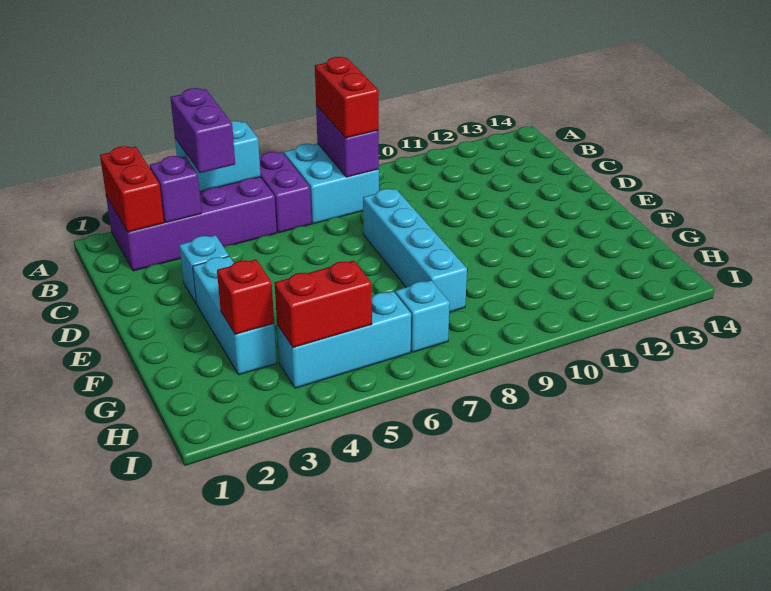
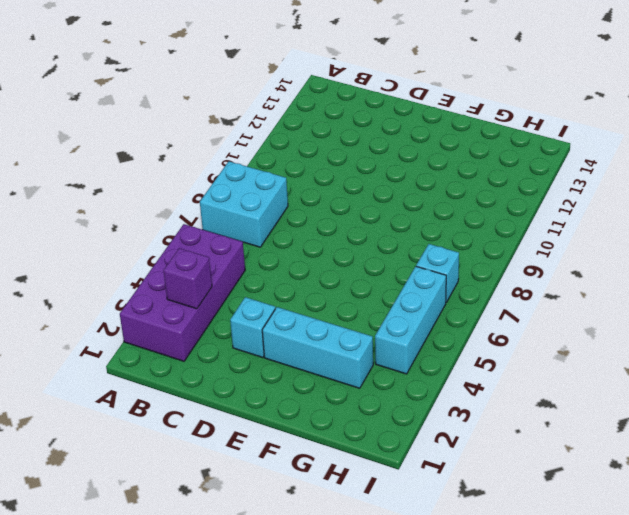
none -> purple brick A6:B6 level 1
none -> cyan brick D8:G8 level 1
none -> red brick A2:B2 level 2

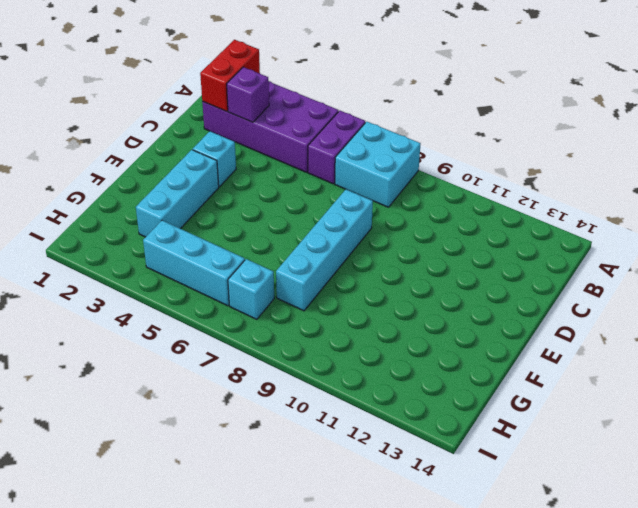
none -> cyan brick A4:A5 level 2
none -> purple brick A8:B8 level 2
none -> red brick G3 level 2

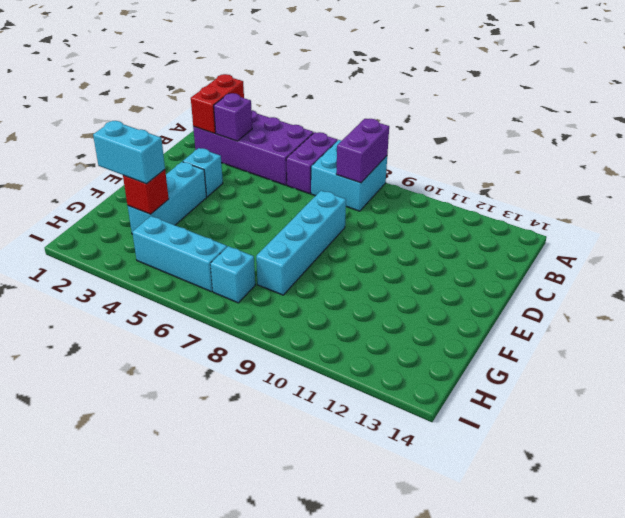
cyan brick G2:G3 level 3 -> cyan brick A4:A5 level 2
none -> red brick H4:H5 level 2
none -> purple brick A4:B4 level 3
none -> red brick A8:B8 level 3

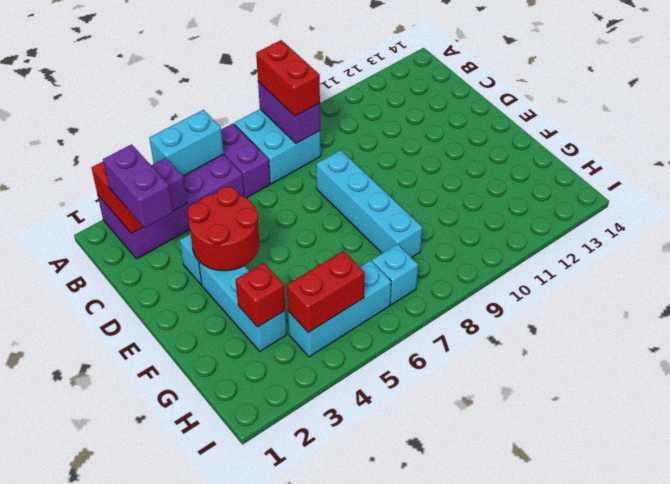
purple brick B2:C2 level 3 -> purple brick A4:B4 level 3
red round brick D3:E4 level 2 -> none

